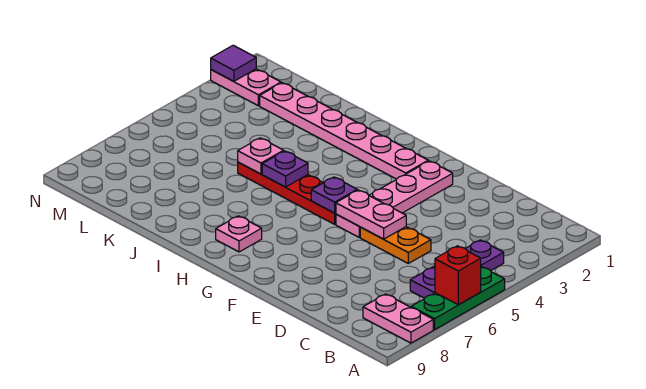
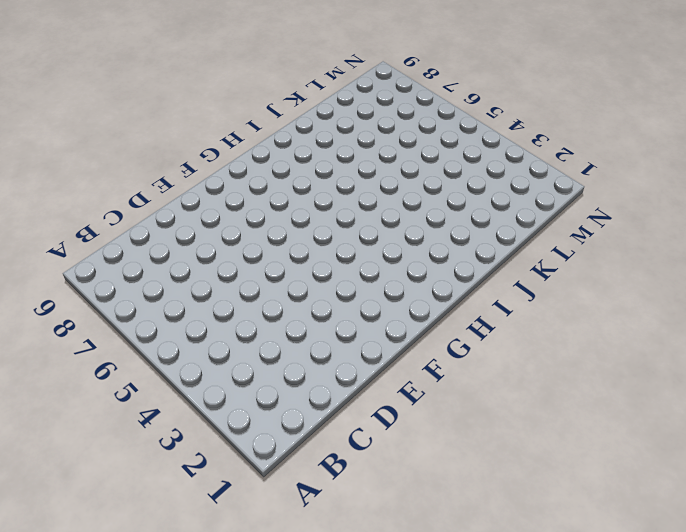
none -> green plate A5:A7 level 1
none -> pink plate A8:B8 level 1
none -> purple plate B4:B6 level 1

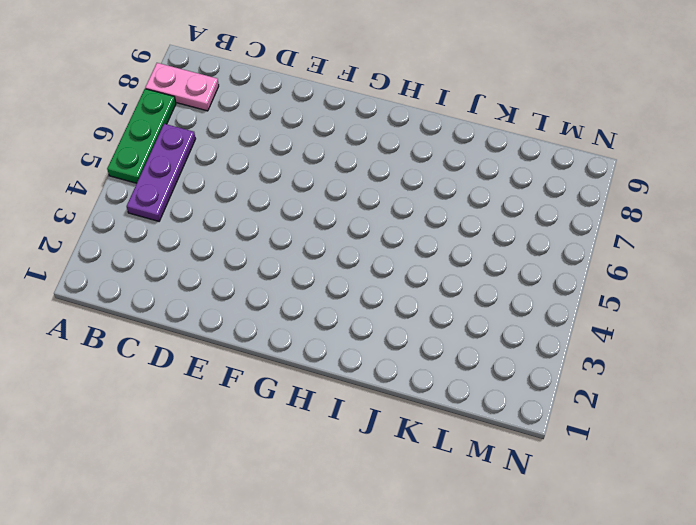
none -> orange plate D5:E5 level 1
none -> pink plate F2:F5 level 1
none -> pink plate G2:L2 level 1

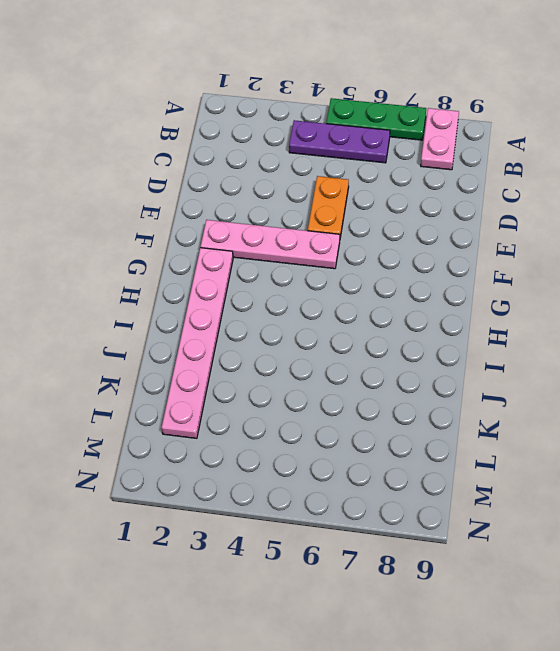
none -> red plate G5:J5 level 1
none -> pink plate H8 level 1
none -> pink plate M2:N2 level 1

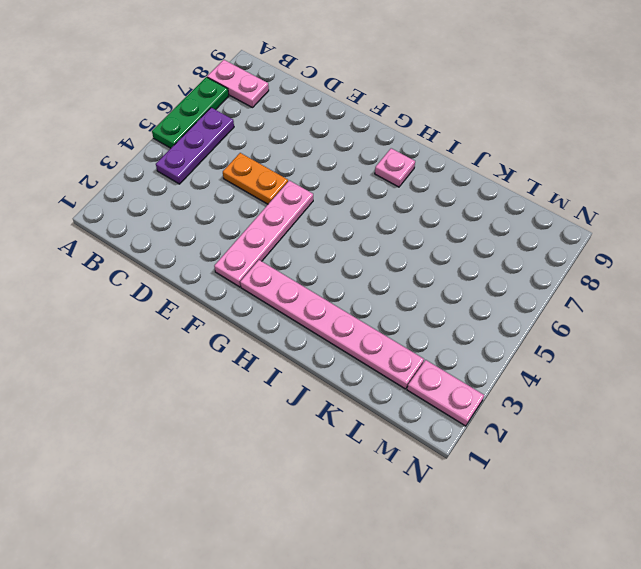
none -> red plate G5:J5 level 1
none -> red brick A6 level 2
none -> pink plate E5:F5 level 2

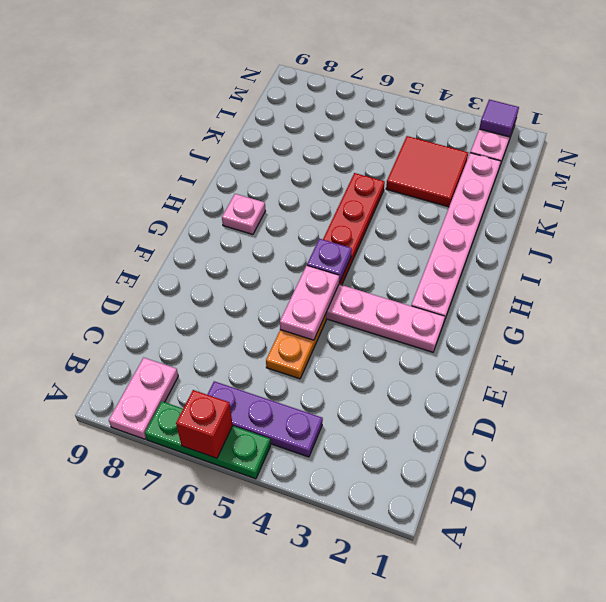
red tile K3:L4 level 1 -> none
none -> purple plate I5 level 2
none -> pink plate J5 level 2

